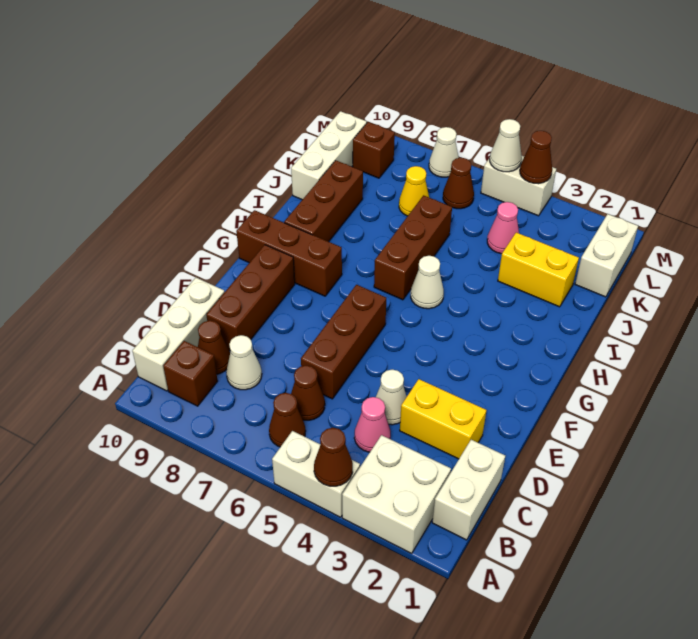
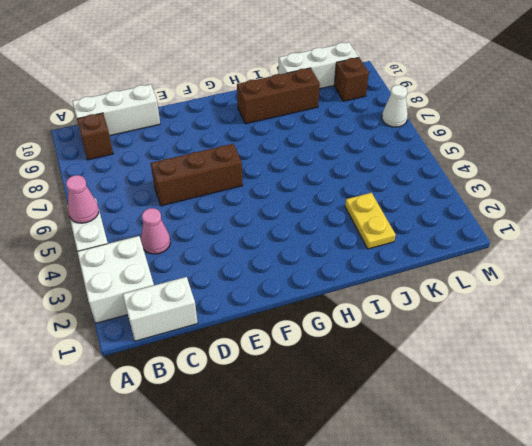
pink cone A5 level 2 -> pink cone K4 level 1
yellow plate J2:J3 level 1 -> yellow brick J2:J3 level 1
none -> brown cone B6 level 1
none -> brown cone C6 level 1
none -> white cone C8 level 1
none -> brown cone C9 level 1

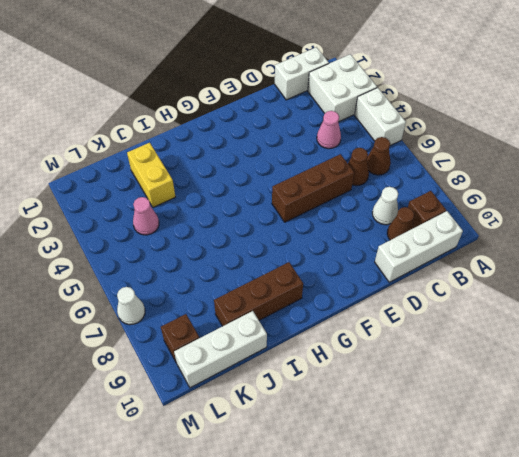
none -> yellow brick D2:D3 level 1
none -> white cone D4 level 1
none -> brown brick D9:F9 level 1
none -> brown brick G8:G10 level 1

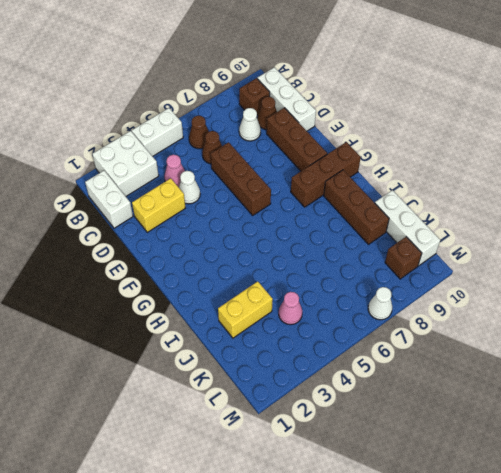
none -> white cone H5 level 1
none -> brown brick H6:J6 level 1
none -> white brick K1:L1 level 1
none -> yellow cone K7 level 1

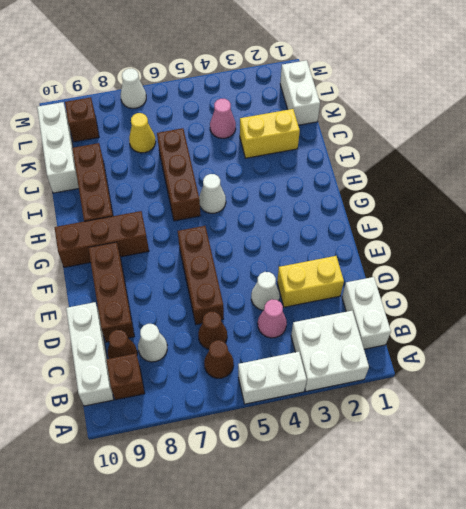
none -> brown cone L6 level 1
none -> white brick M4:M5 level 1
none -> brown cone A4 level 2
none -> brown cone M4 level 2

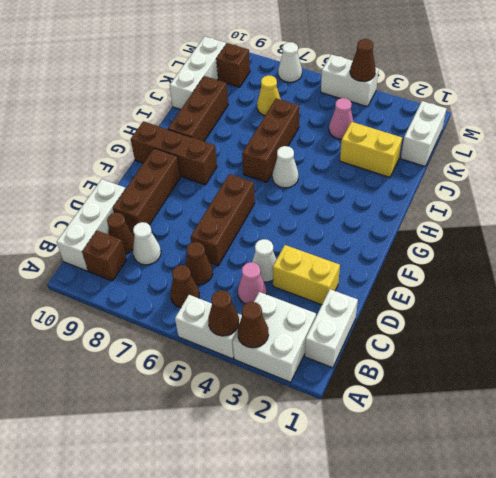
brown cone A3 level 2 -> brown cone L6 level 1
none -> white cone M5 level 2

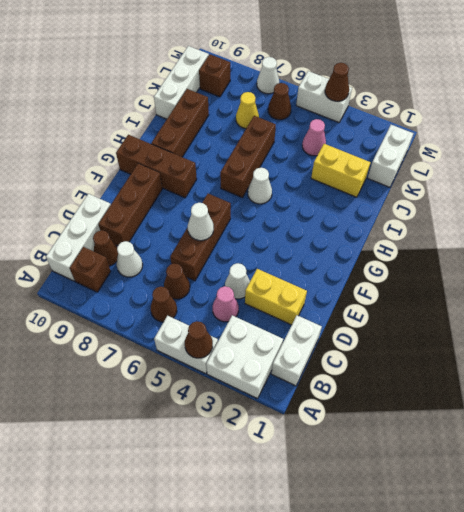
white cone E6 level 2 -> white cone M5 level 2

